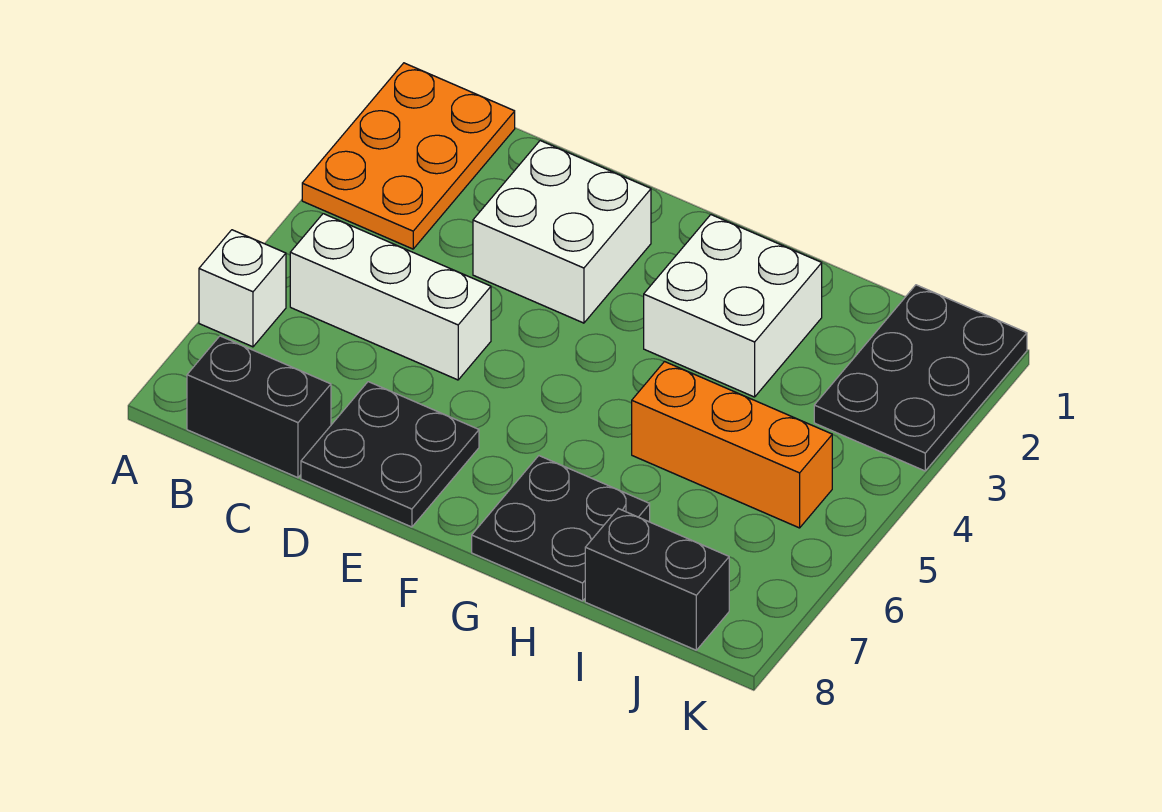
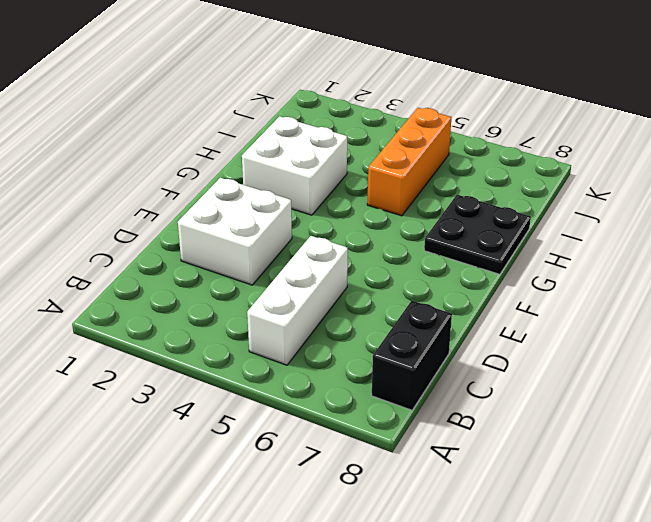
none -> orange plate A1:B3 level 1
none -> white brick A6 level 1

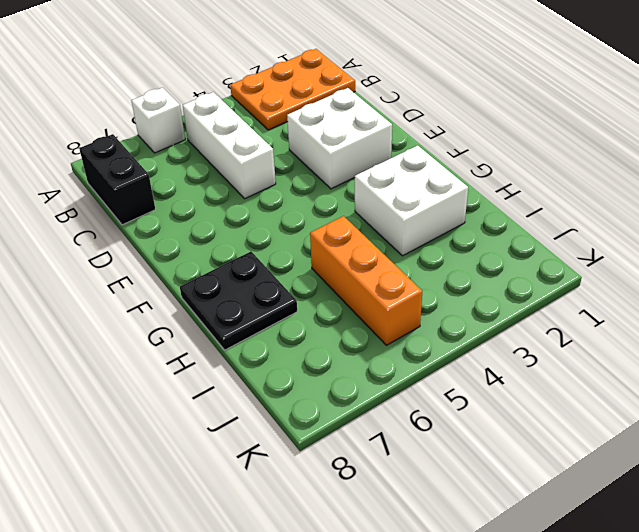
none -> black plate D7:E8 level 1
none -> black brick I8:J8 level 1

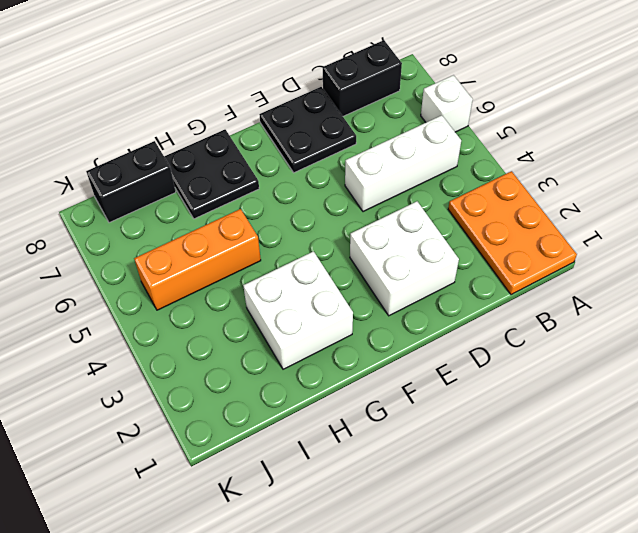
none -> black plate J1:K3 level 1

